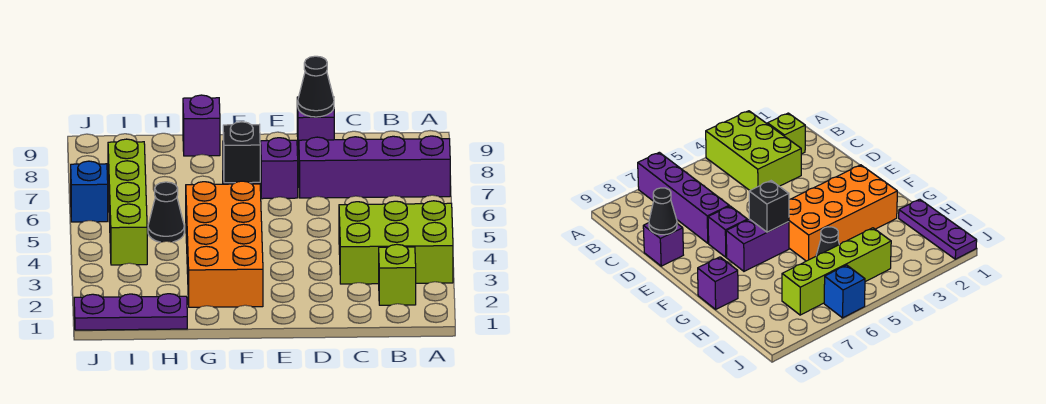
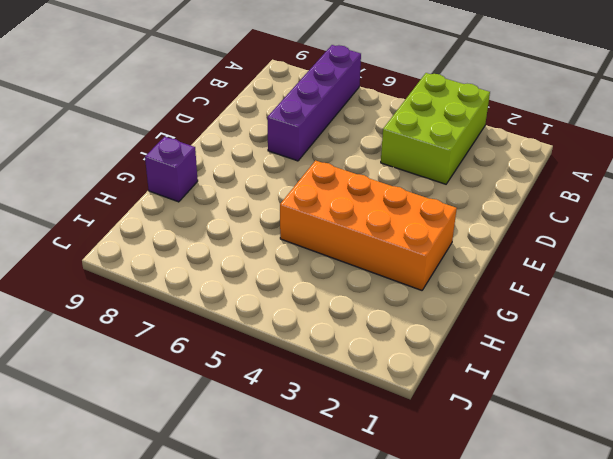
none -> lime brick B2 level 1
none -> purple brick D9 level 1
none -> purple brick E7 level 1

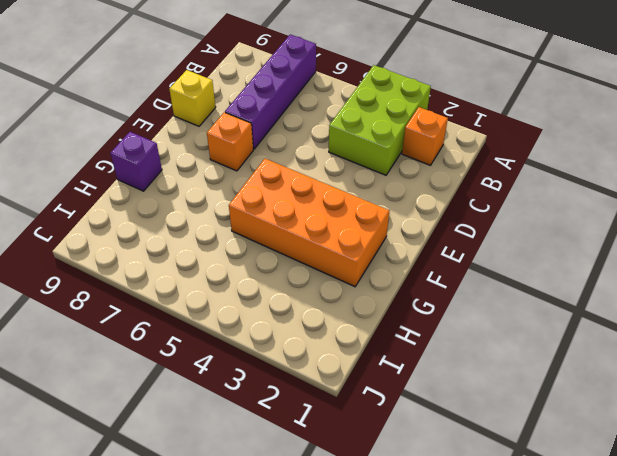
orange brick B2 level 1 -> lime brick B2 level 1
yellow brick D9 level 1 -> purple brick D9 level 1
orange brick E7 level 1 -> purple brick E7 level 1
none -> purple brick F6:F7 level 1
none -> purple plate H1:J1 level 1
none -> black cone H5 level 1

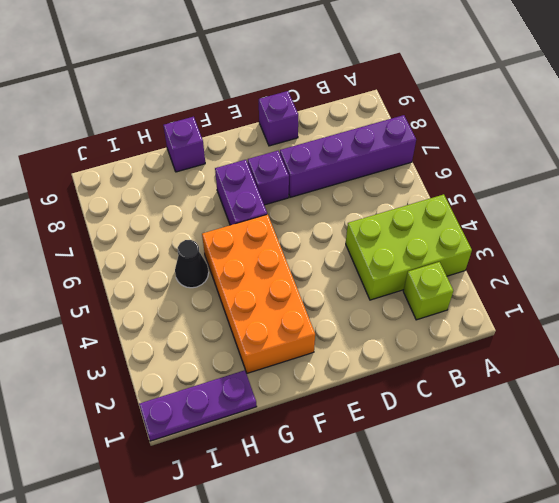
none -> lime brick I4:I7 level 1
none -> blue brick J6 level 1
none -> black cone D9 level 2

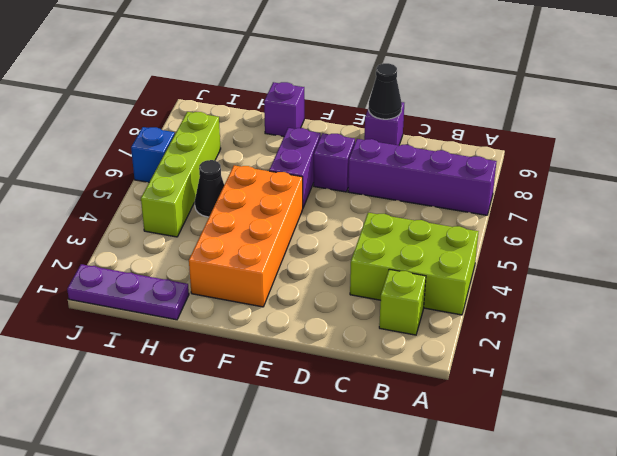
none -> black brick F6 level 2

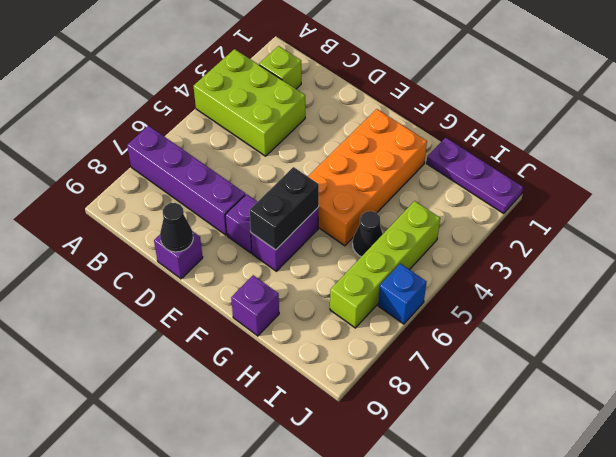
black brick F6:F7 level 2 -> black brick F6 level 2

